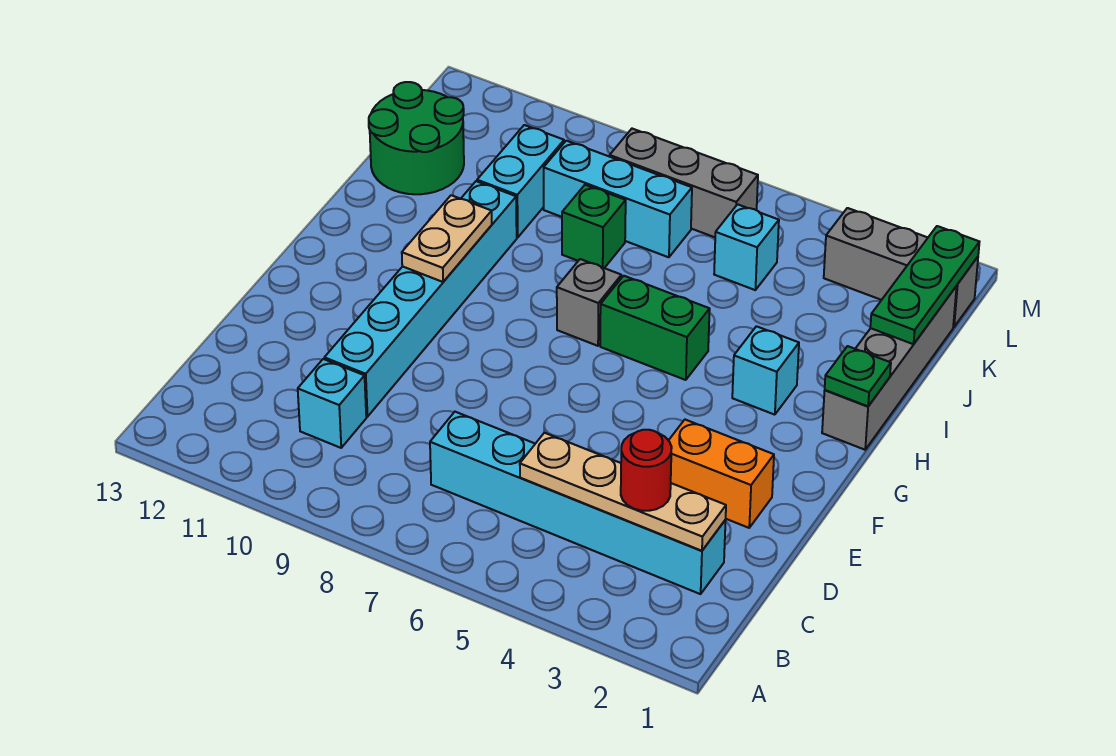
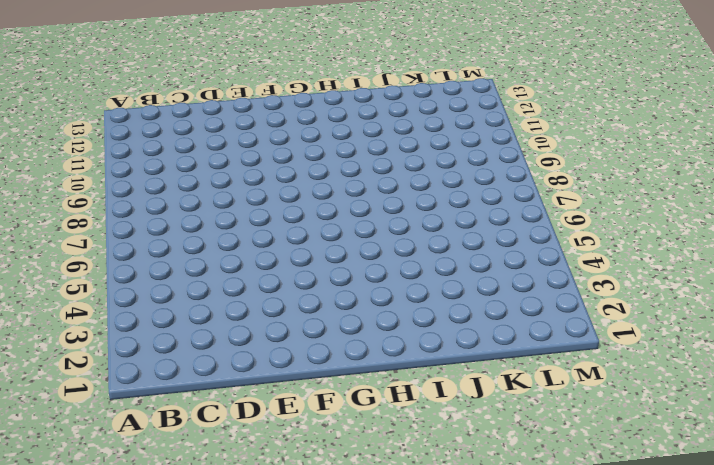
none -> cyan brick C2:C7 level 1
none -> cyan brick C10 level 1
none -> cyan brick D10:I10 level 1

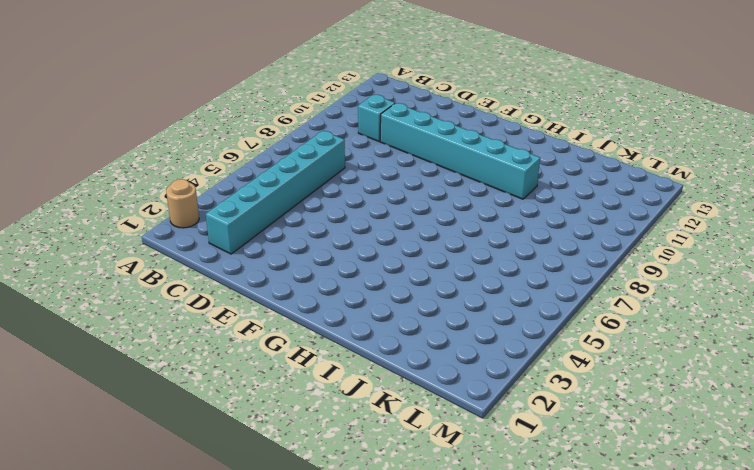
tan round brick A2 level 1 -> none
none -> orange brick E2:E3 level 1
none -> grey brick H1:K1 level 1
none -> cyan brick H3 level 1

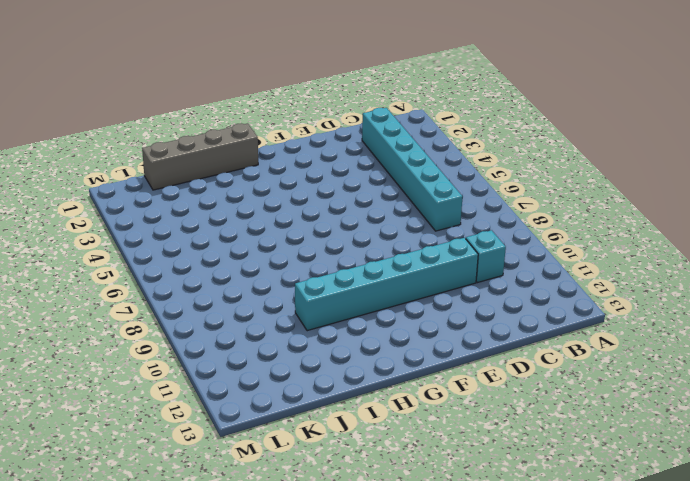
none -> orange brick E2:E3 level 1
none -> cyan brick H3 level 1
none -> green brick H5:H6 level 1

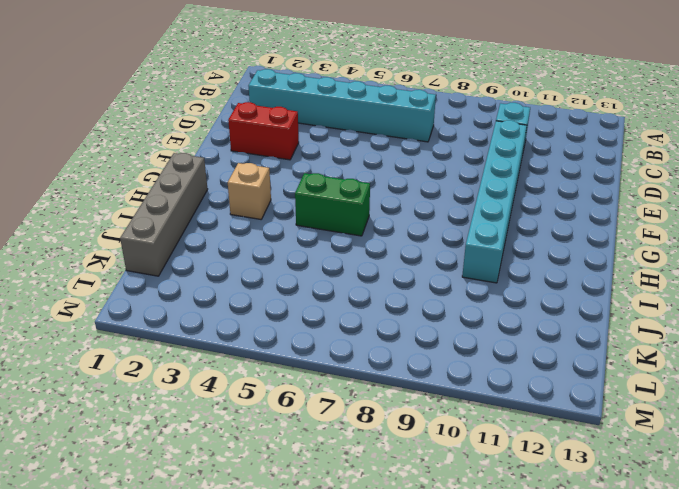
red brick E2:E3 level 1 -> orange brick E2:E3 level 1
tan brick H3 level 1 -> cyan brick H3 level 1
none -> grey brick H7 level 1
none -> green brick J8 level 1
none -> cyan brick J10:K10 level 1

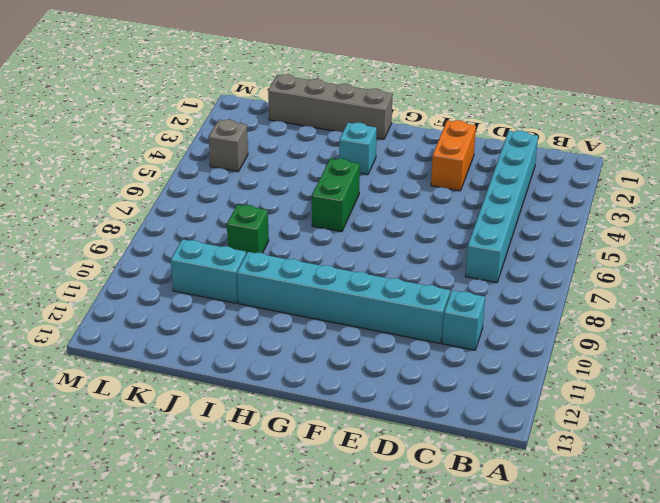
grey brick L4 level 1 -> grey brick H7 level 1
none -> green round brick J12:K13 level 1
none -> cyan brick K5 level 1
none -> cyan brick K7:K9 level 1

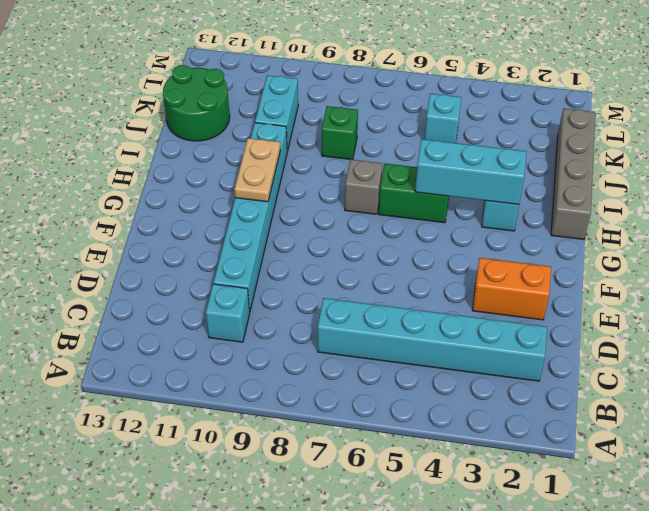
cyan brick H3:H5 level 2 -> cyan brick K7:K9 level 1
none -> grey brick L1:L3 level 1
none -> grey brick L6:L8 level 1
none -> tan plate C2:C5 level 2

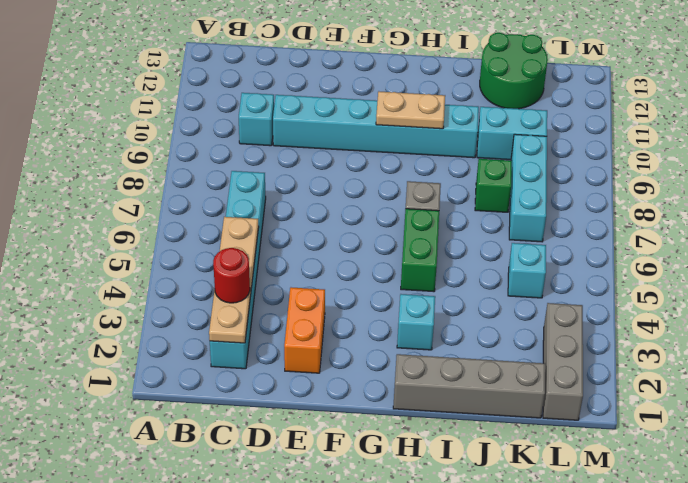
none -> grey brick L6:L8 level 1
none -> green plate H1 level 2
none -> green plate J1:L1 level 2

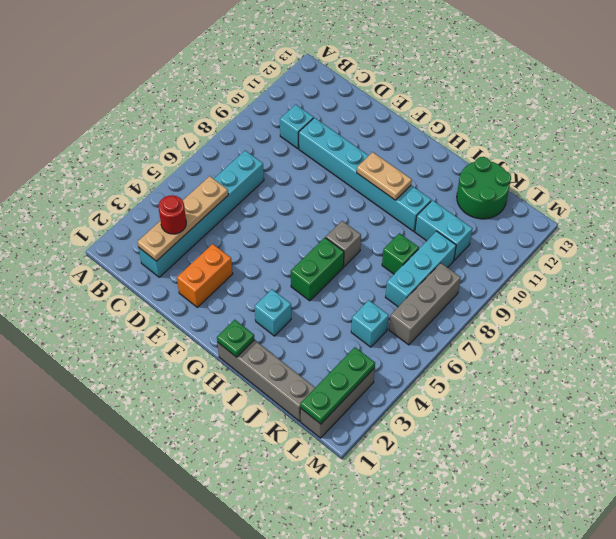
green plate L1:L3 level 2 -> green plate J1:L1 level 2

